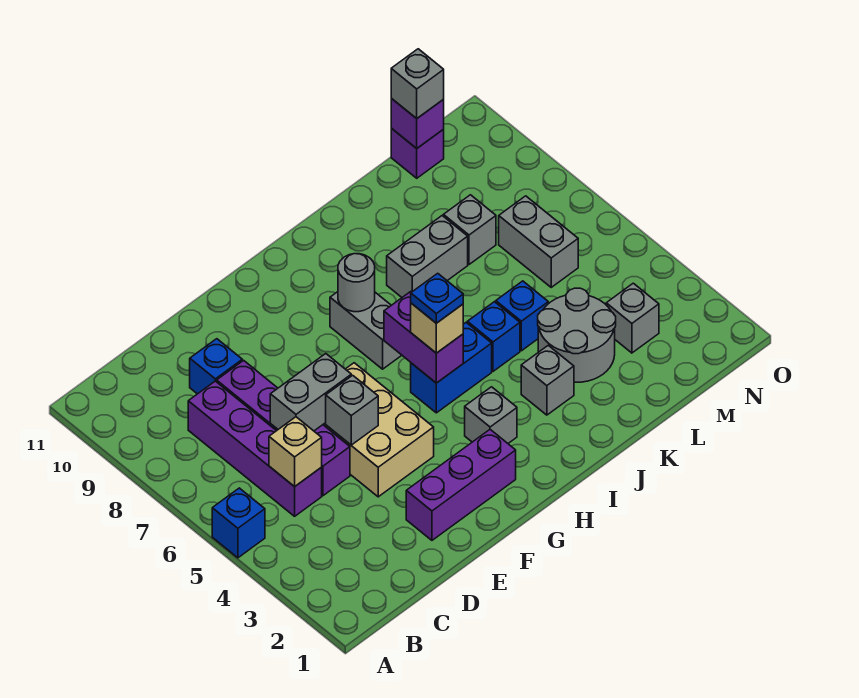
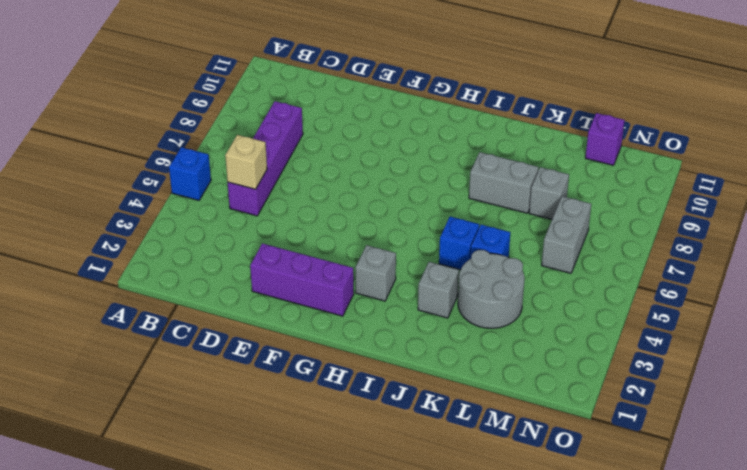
none -> purple brick D5:D8 level 1
none -> blue brick D9 level 1
none -> tan brick E4:F6 level 1

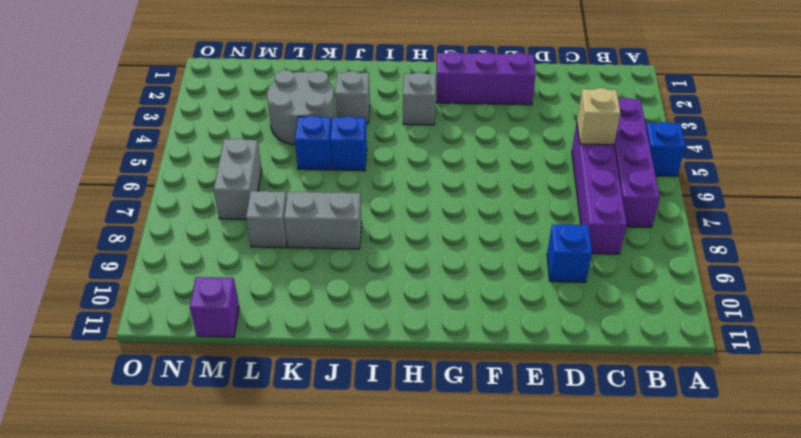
purple brick B4:B7 level 1 -> purple brick D5:D8 level 1
none -> tan brick E4:F6 level 1
none -> blue brick H5:I5 level 1
none -> grey brick H7:H8 level 1

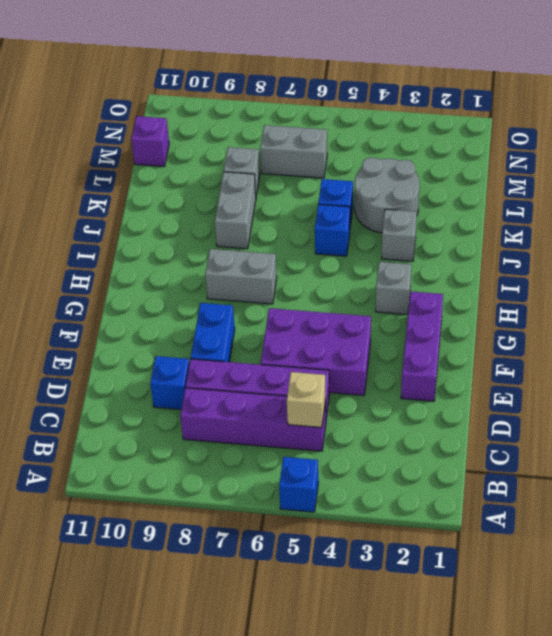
purple brick E4:F6 level 1 -> tan brick E4:F6 level 1
blue brick E8:F8 level 1 -> blue brick H5:I5 level 1
none -> grey brick M3 level 1
none -> grey brick D6:E6 level 2
none -> grey brick E5 level 2

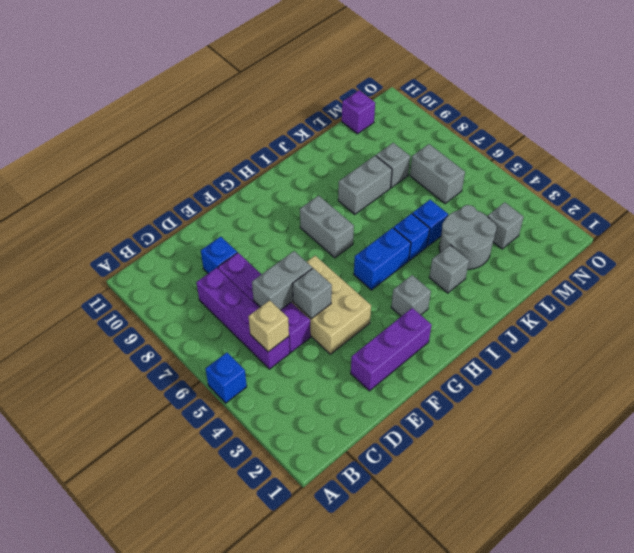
none -> purple brick H5:H6 level 2
none -> grey round brick H8 level 2
none -> purple brick M11 level 2

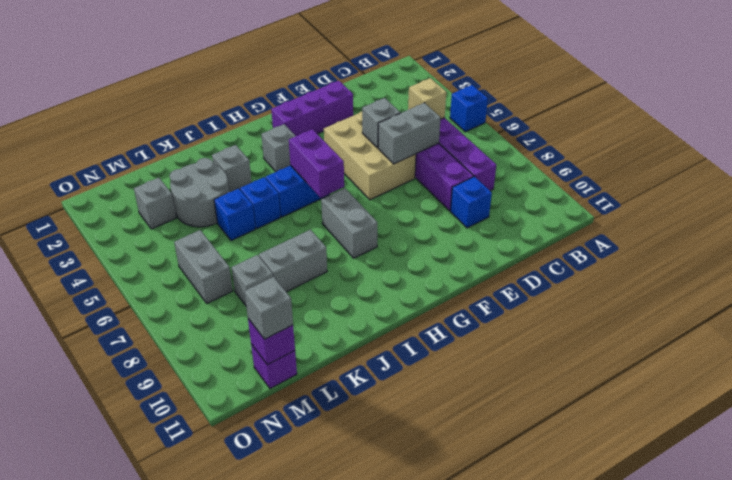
none -> grey round brick H8 level 2
none -> tan brick H5 level 3
none -> blue plate H5 level 4

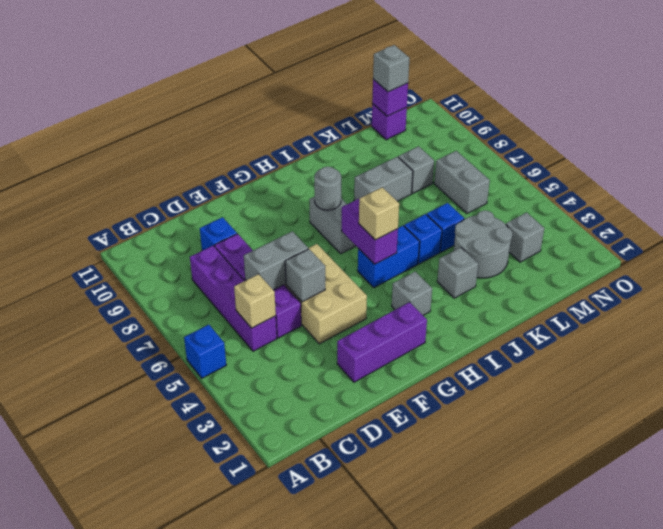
none -> blue plate H5 level 4

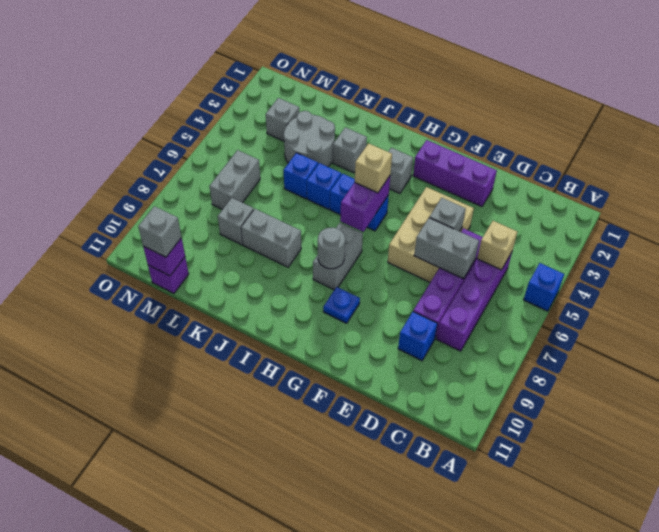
blue plate G9 level 1 -> blue plate H5 level 4

